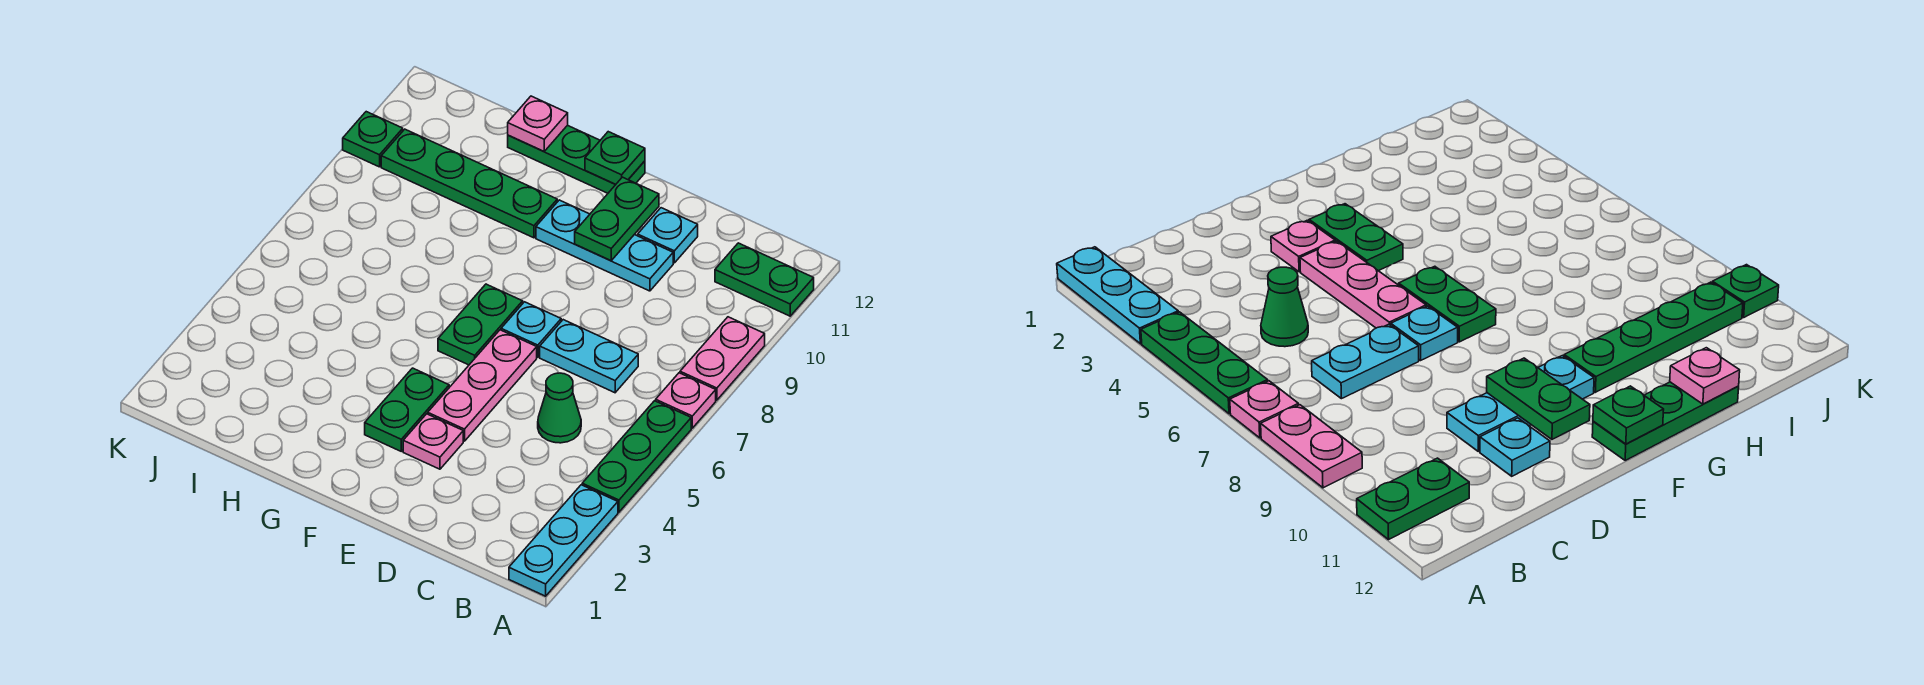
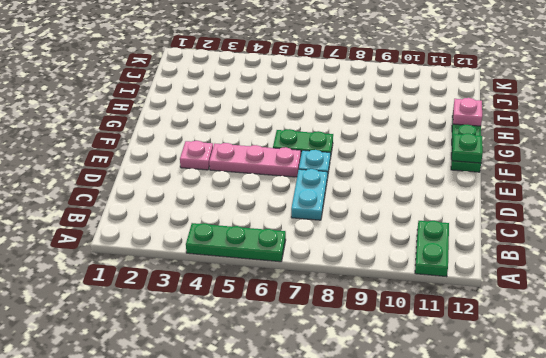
none -> cyan plate A1:A3 level 1
none -> pink plate A7 level 1
none -> pink plate A8:A9 level 1

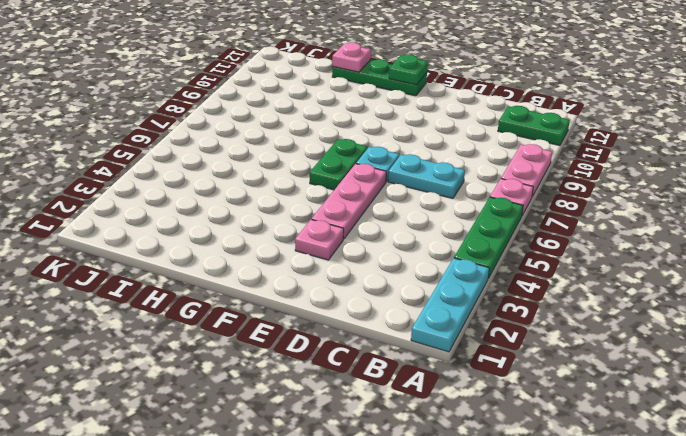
none -> green cone C5 level 1
none -> cyan plate D10:F10 level 1
none -> cyan plate D11 level 1

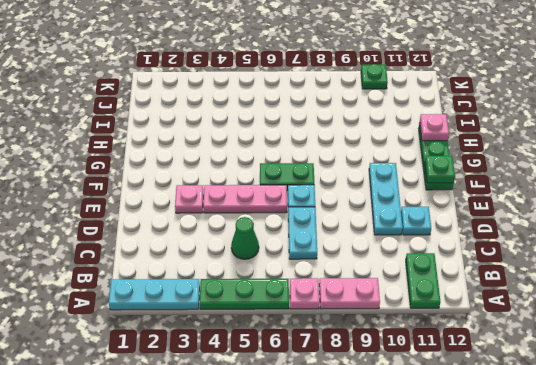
none -> green plate F3:F4 level 1
none -> green plate G10:J10 level 1
none -> green plate E10:E11 level 2

